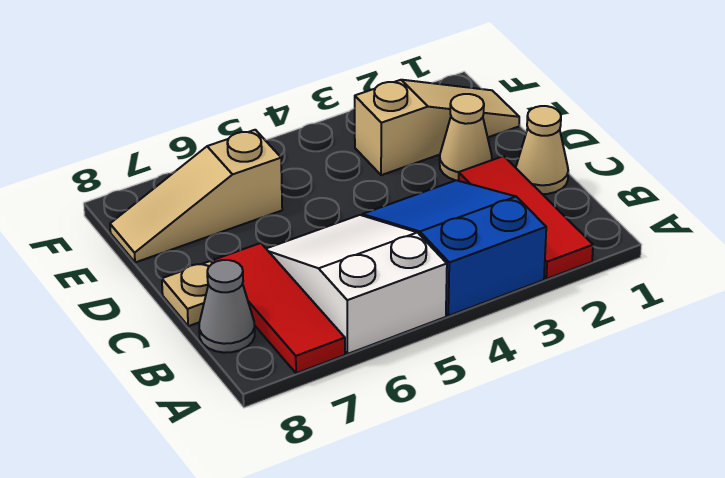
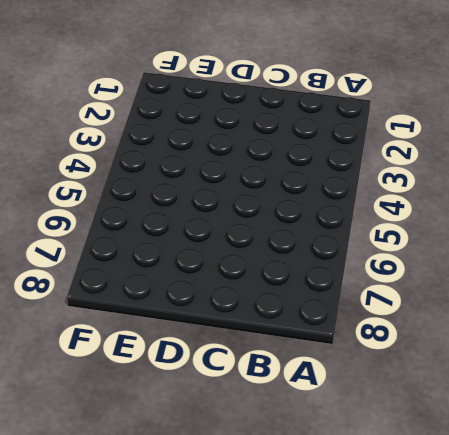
none -> red tile A2:C2 level 1
none -> blue slope A3:C4 level 1 top A

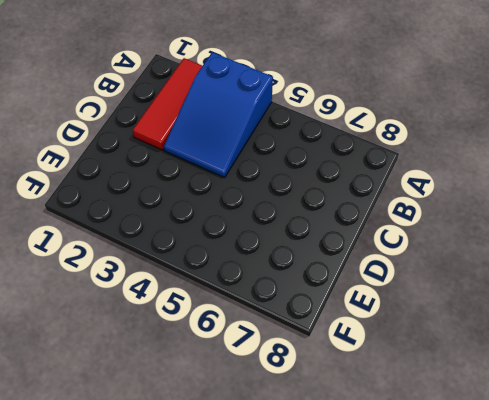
none -> white slope A5:C6 level 1 top A
none -> red tile A7:C7 level 1

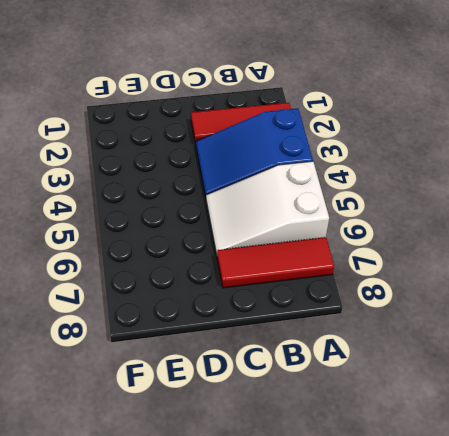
none -> grey cone B8 level 1
none -> tan cone C1 level 1

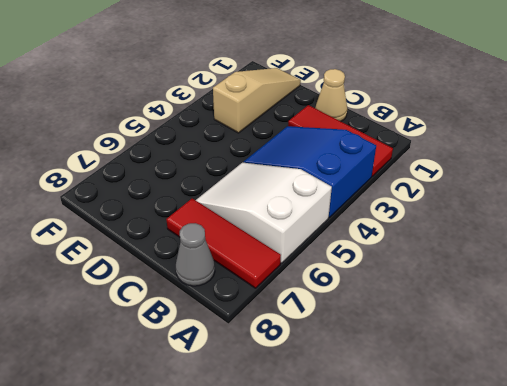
none -> tan plate C8 level 1
none -> tan cone D2 level 1

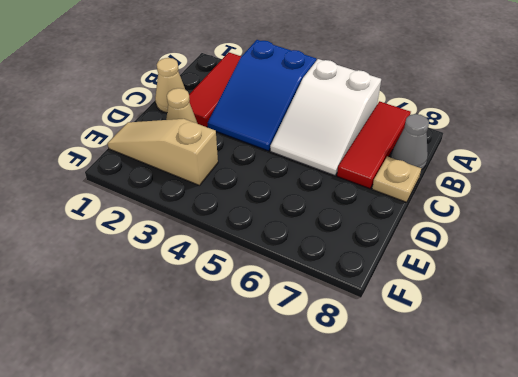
none -> tan slope E6:E8 level 1 top 6

